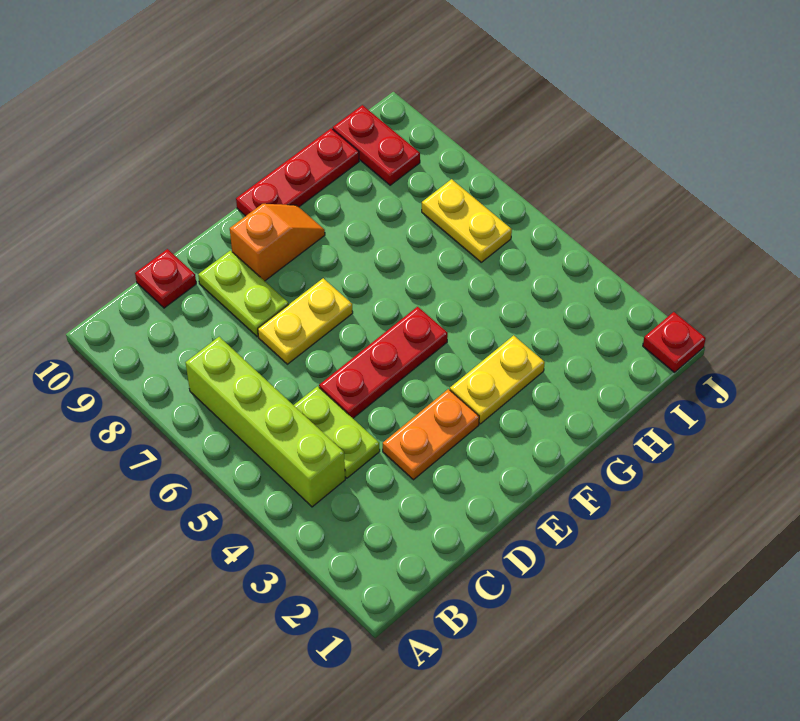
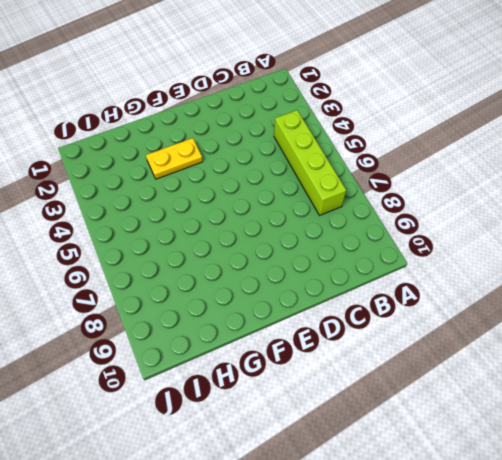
none -> lime plate C4:C5 level 1
none -> red plate C10 level 1
none -> orange plate D3:E3 level 1

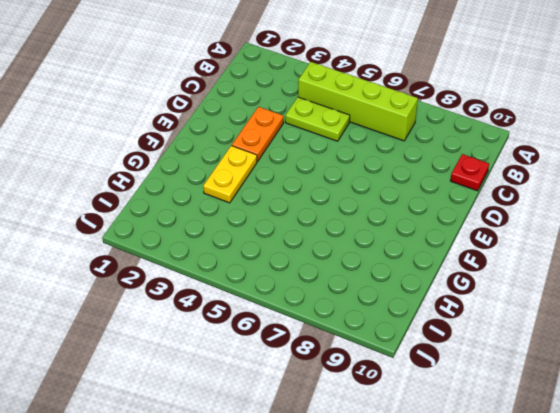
none -> red plate D5:F5 level 1
none -> yellow plate D7:E7 level 1
none -> lime plate D8:D9 level 1

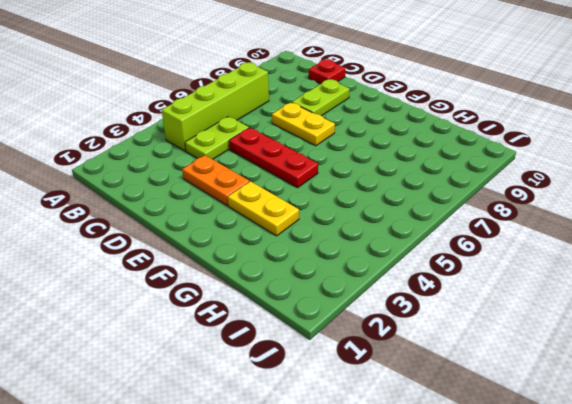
none -> orange slope E9:F9 level 1 top E
none -> red plate F10:H10 level 1
none -> yellow plate I6:I7 level 1

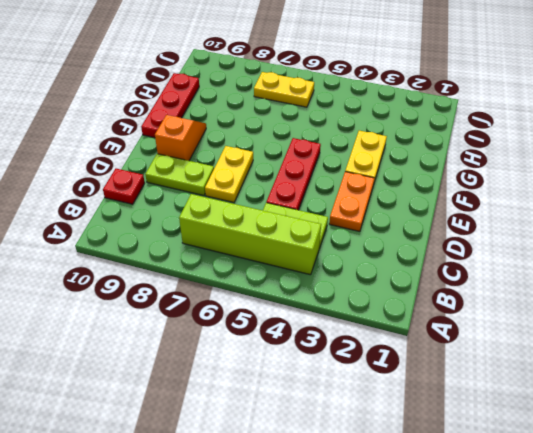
none -> red plate I9:I10 level 1
none -> red plate J1 level 1

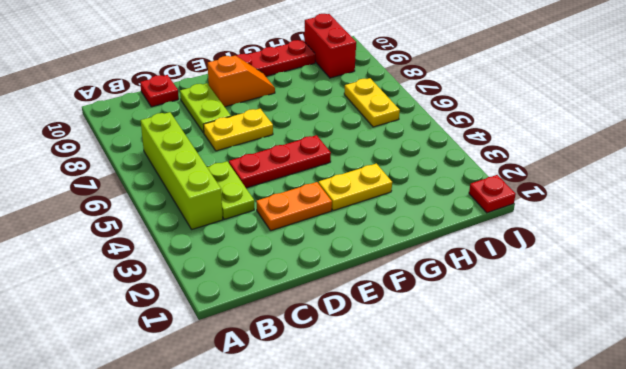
red brick I9:I10 level 1 -> red plate I9:I10 level 1

